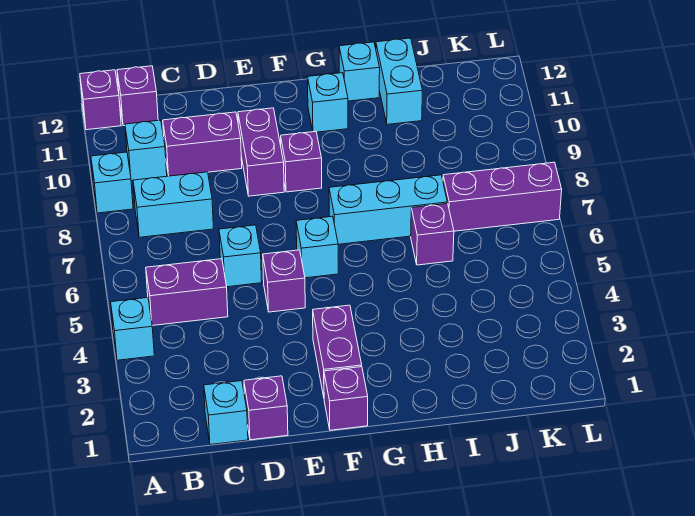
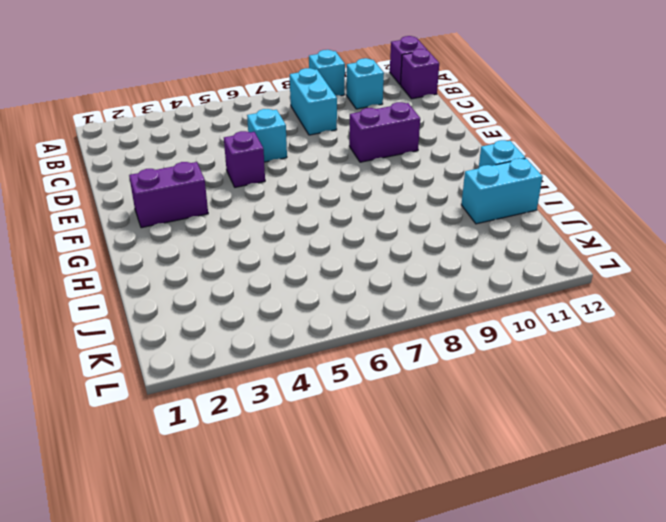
none -> cyan brick A4 level 1
none -> purple brick B5:C5 level 1
none -> cyan brick C1 level 1

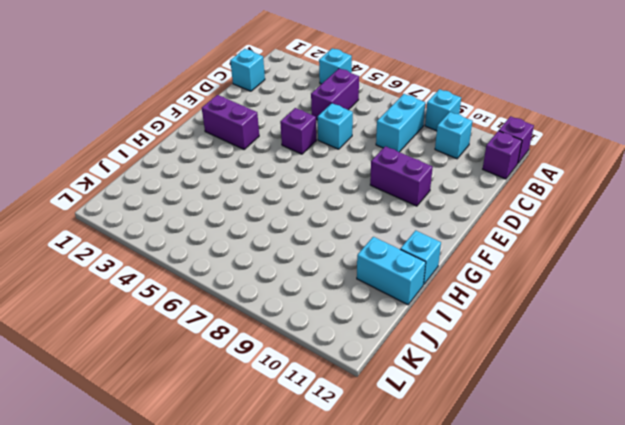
none -> purple brick C10:D10 level 1
none -> purple brick D1 level 1
none -> purple brick F1 level 1

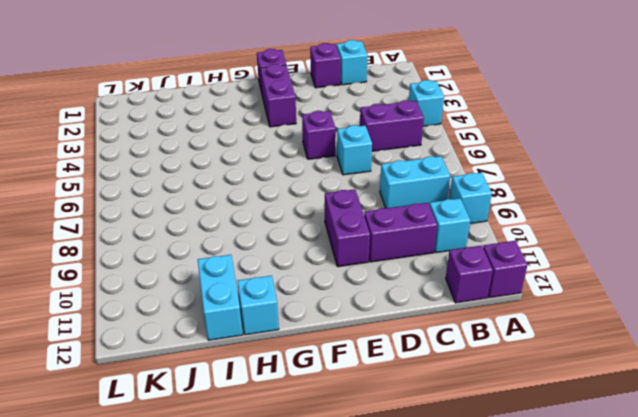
none -> cyan brick F6 level 1
none -> purple brick F9 level 1
none -> cyan brick G7:I7 level 1

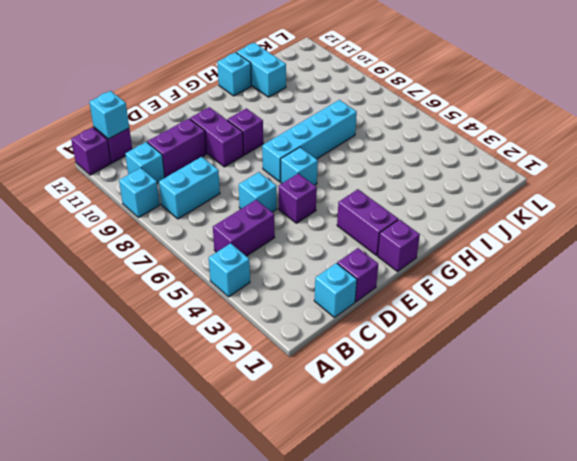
cyan brick B12 level 2 -> cyan brick G11 level 1
cyan brick F7:I7 level 1 -> cyan brick G7:I7 level 1
none -> purple brick I6 level 1
none -> purple brick J7:L7 level 1

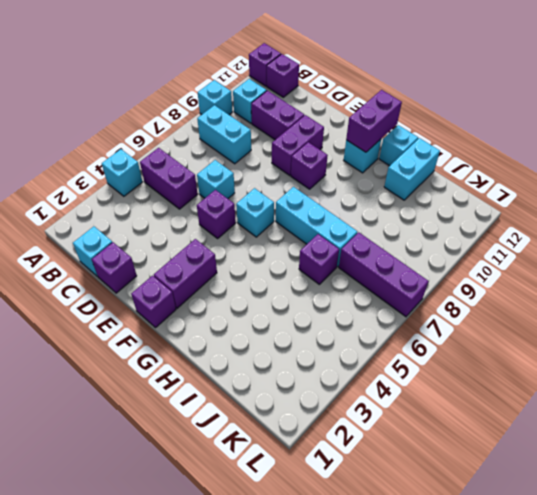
purple brick G11:G12 level 2 -> none

